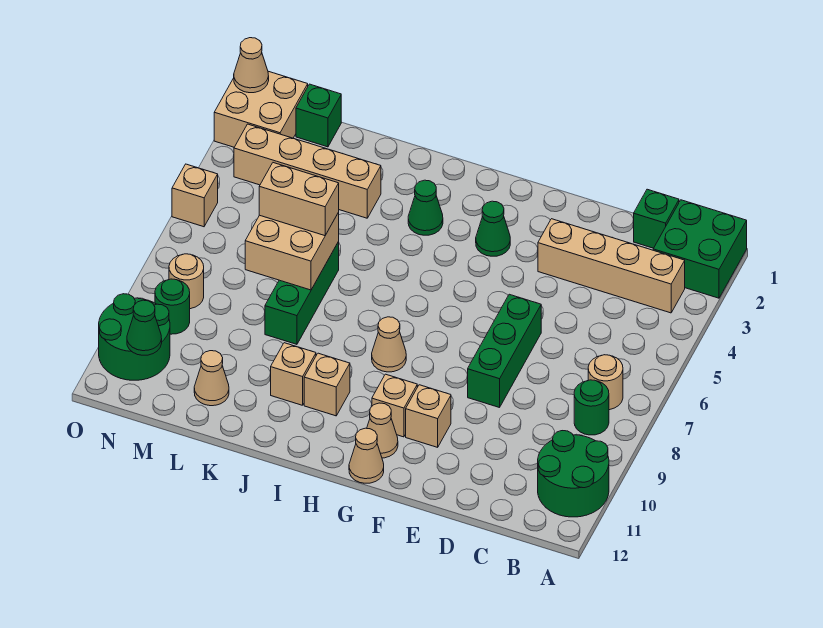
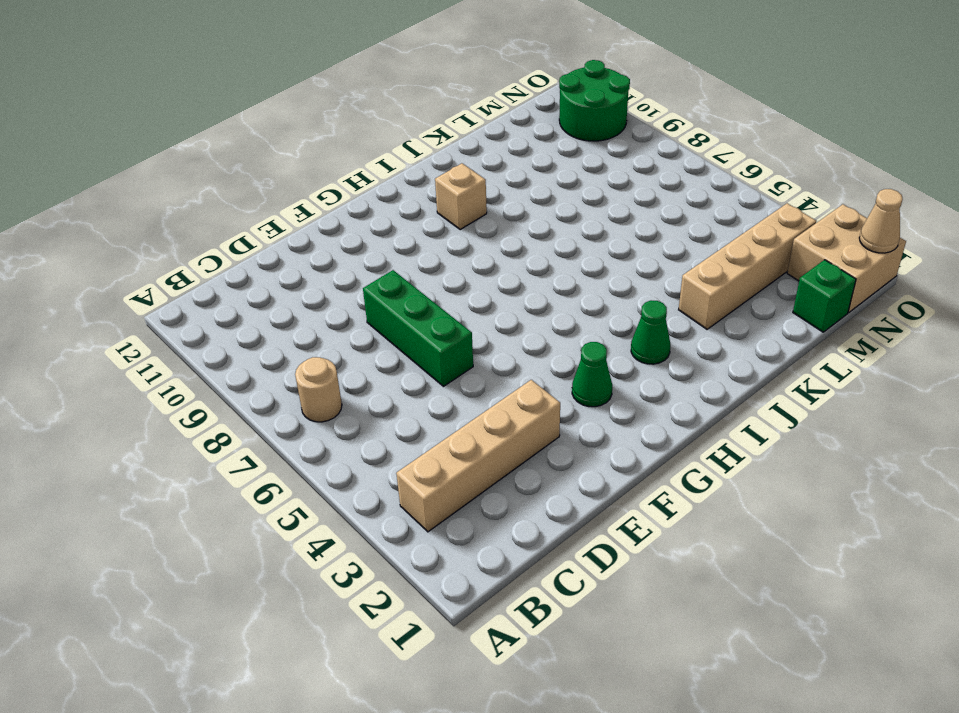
none -> green brick A1:B2 level 1
none -> green round brick A10:B11 level 1
none -> green round brick B8 level 1

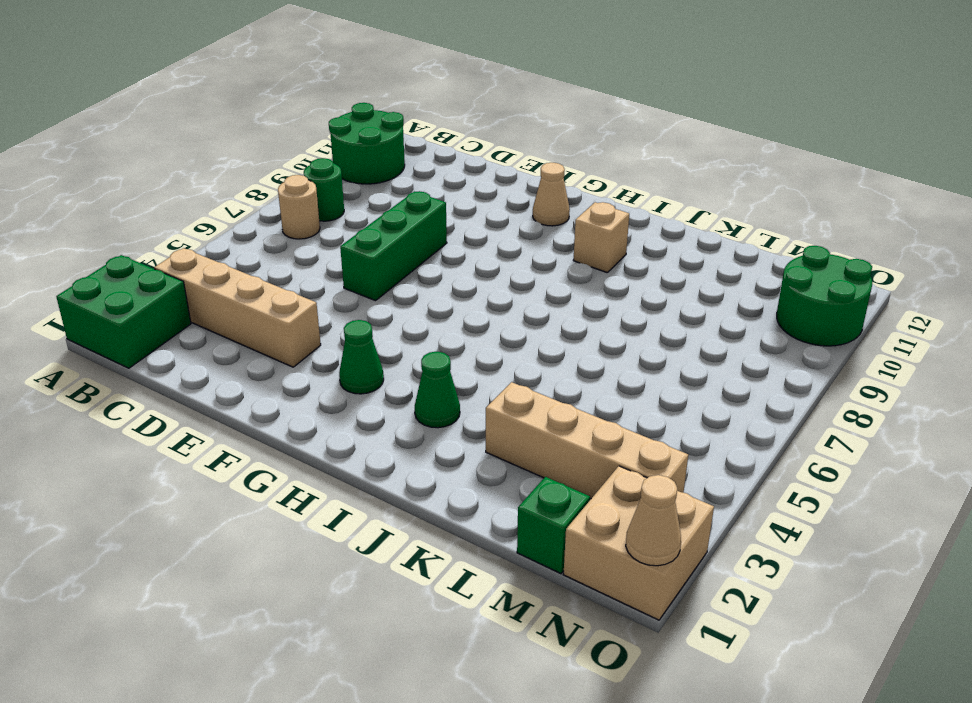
none -> green brick C1 level 1
none -> tan brick F10 level 1
none -> tan brick G10 level 1

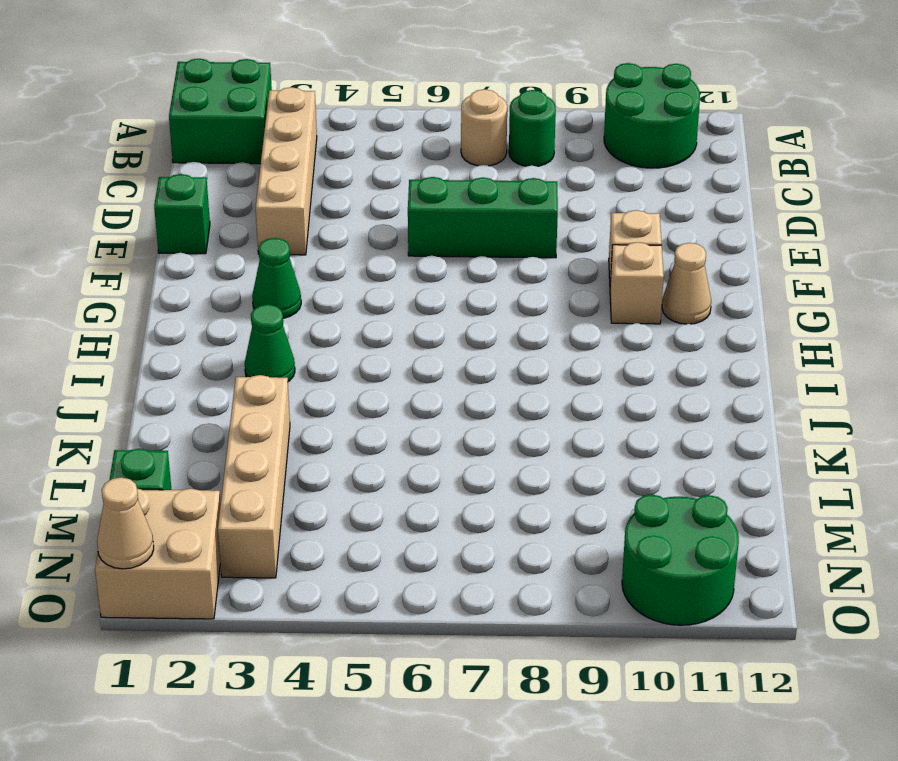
green brick E1 level 1 -> green brick C1 level 1
none -> tan cone G12 level 1
none -> tan cone H8 level 1
none -> tan brick I10 level 1

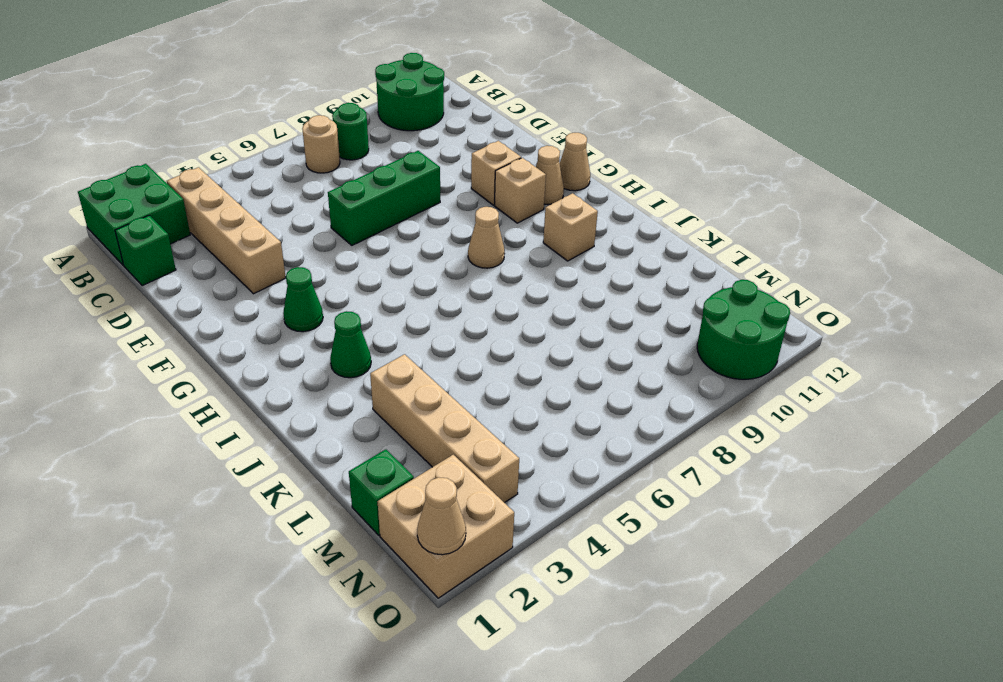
none -> tan brick J10 level 1
none -> green brick K6:K8 level 1
none -> tan cone L11 level 1

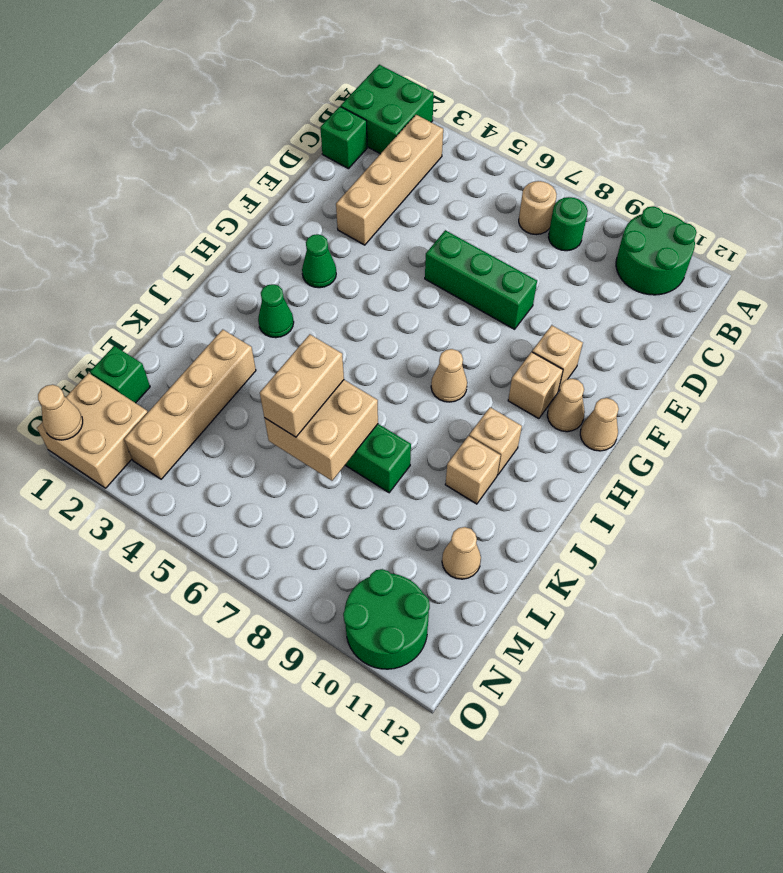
none -> tan round brick N8 level 1
none -> green round brick N9 level 1
none -> tan brick O5 level 1

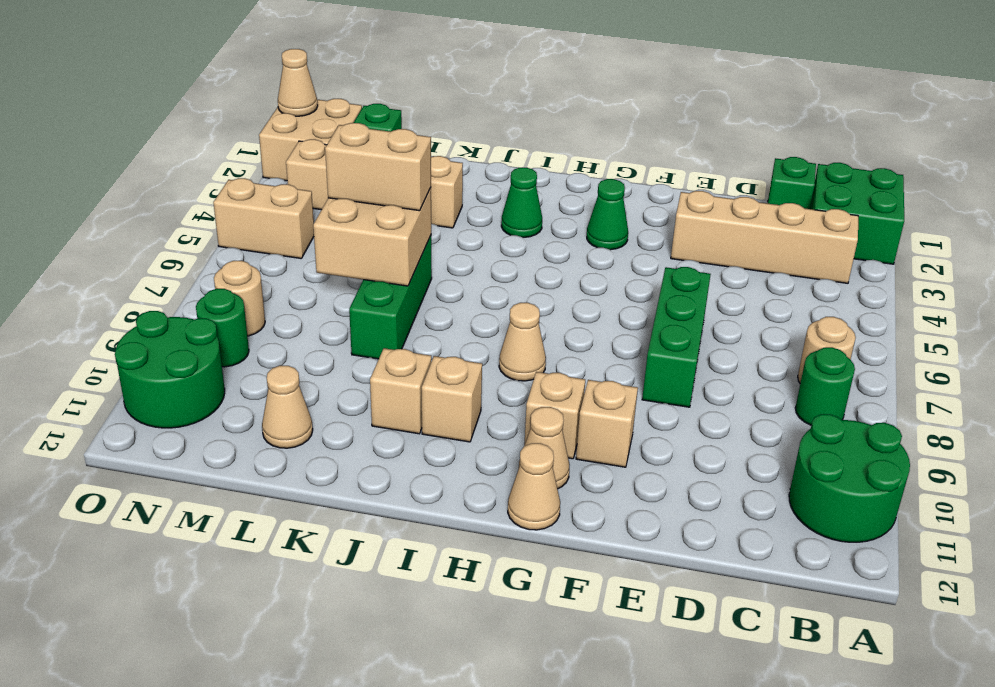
tan brick N5:O5 level 1 -> tan brick O5 level 1
none -> green cone N11 level 2

